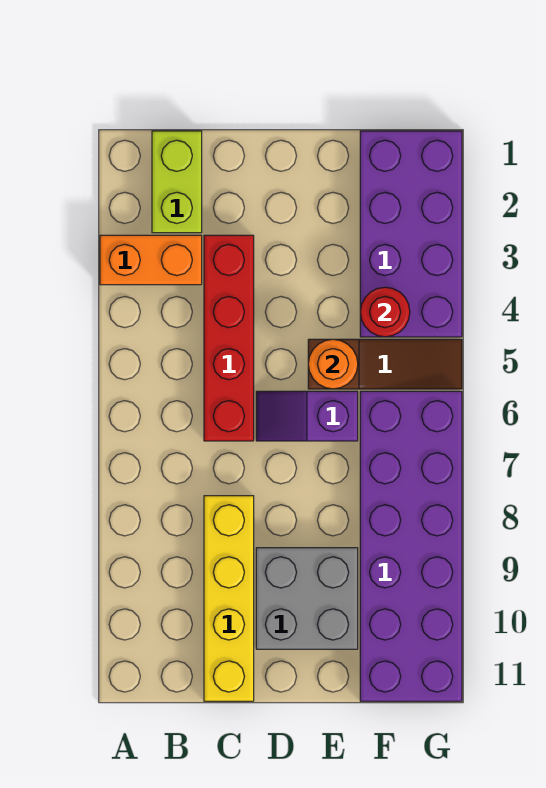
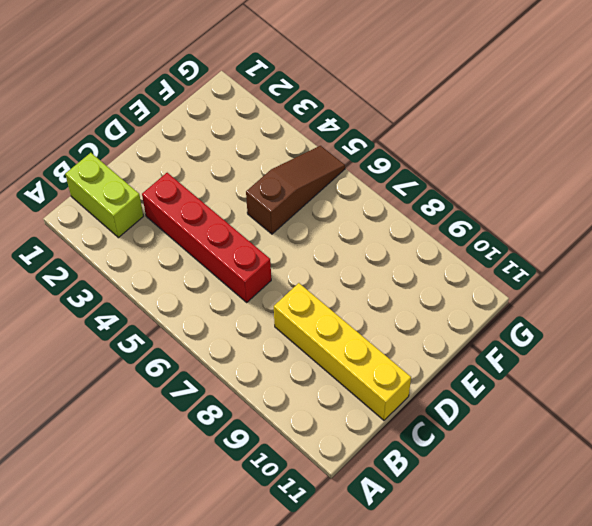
none -> orange brick A3:B3 level 1
none -> purple slope D6:E6 level 1 top E

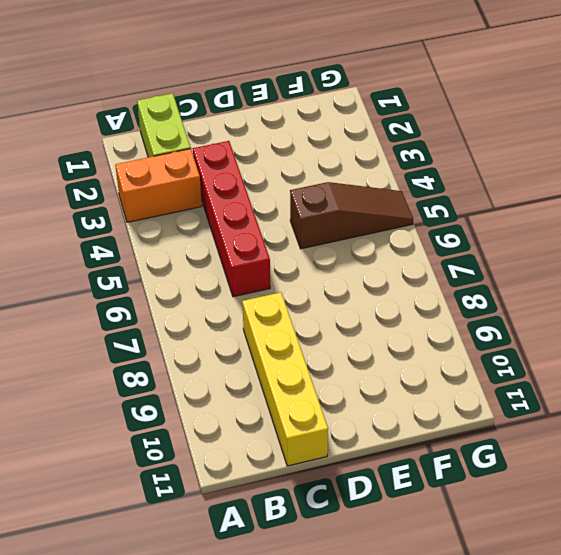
none -> purple slope D6:E6 level 1 top E
none -> grey brick D9:E10 level 1

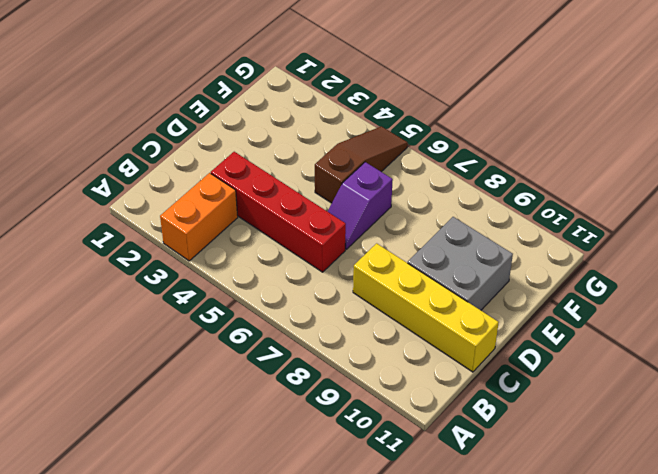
none -> lime brick B1:B2 level 1
none -> purple brick F1:G4 level 1

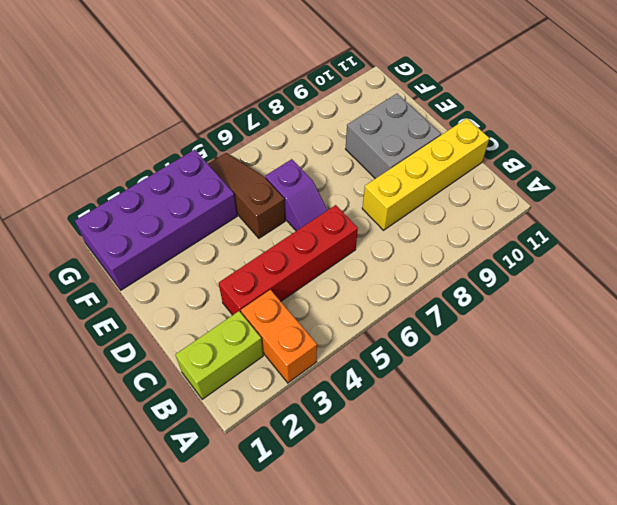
none -> purple brick F6:G11 level 1
none -> orange round brick E5 level 2

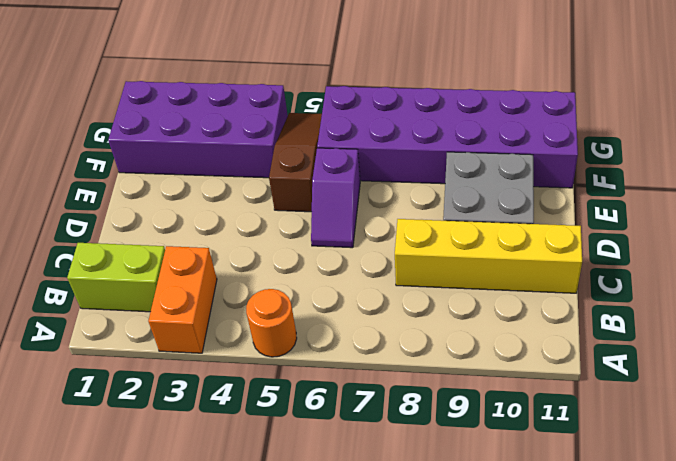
orange round brick A5 level 1 -> orange round brick E5 level 2
none -> red brick C3:C6 level 1
none -> red round brick F4 level 2

